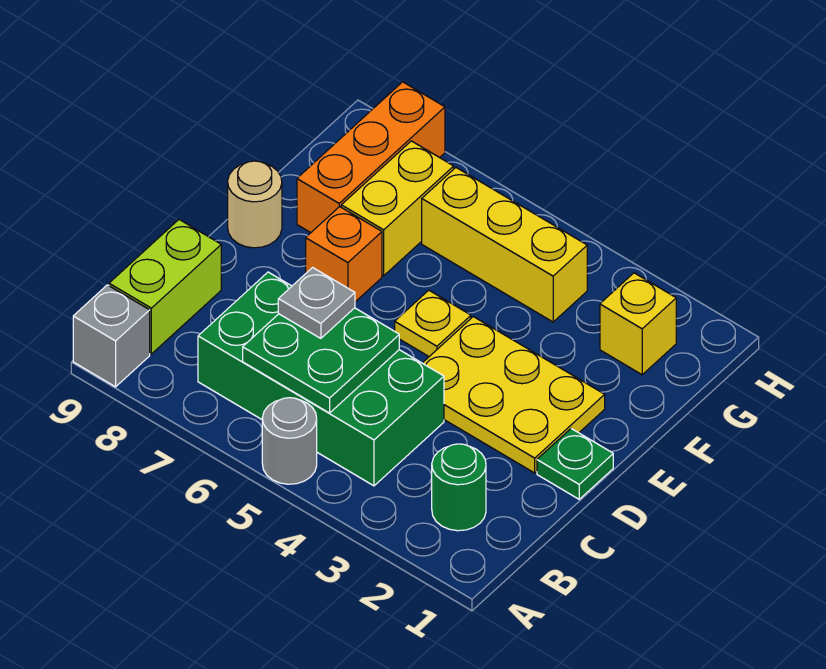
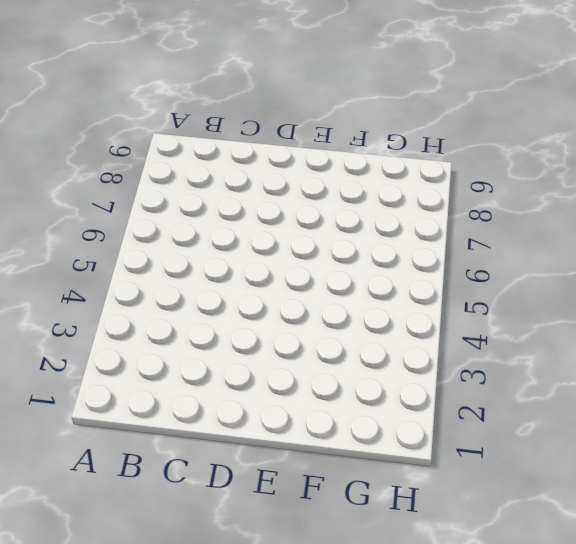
none -> grey round brick A5 level 1
none -> grey brick A9 level 1
none -> green round brick B2 level 1

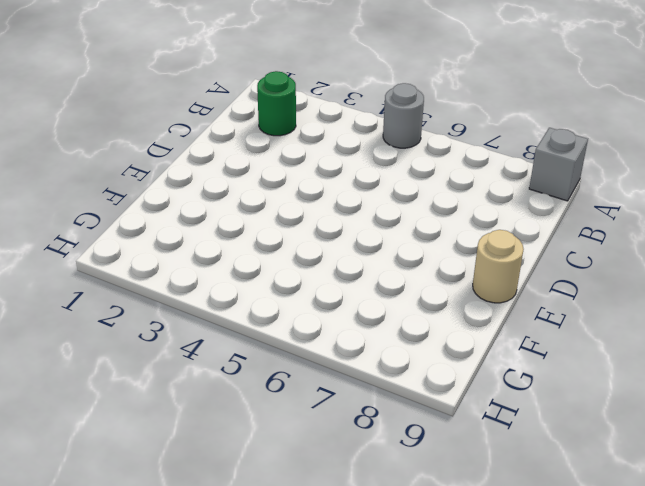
none -> green brick B4:C7 level 1
none -> lime brick B9:C9 level 1
none -> green plate D1 level 1

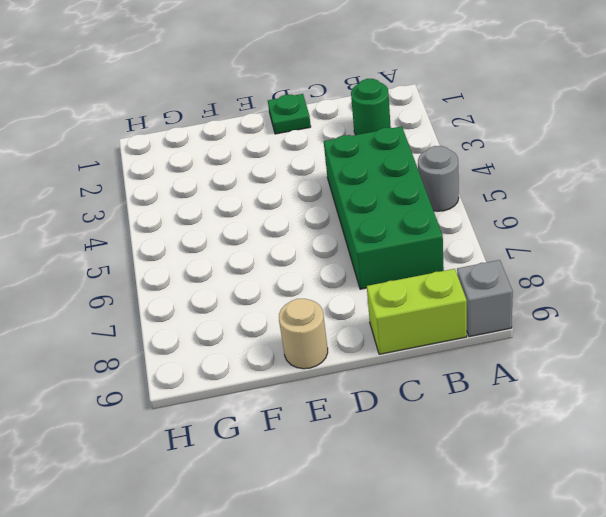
none -> yellow plate D2:E4 level 1
none -> yellow plate E5 level 1
none -> orange brick E7 level 1

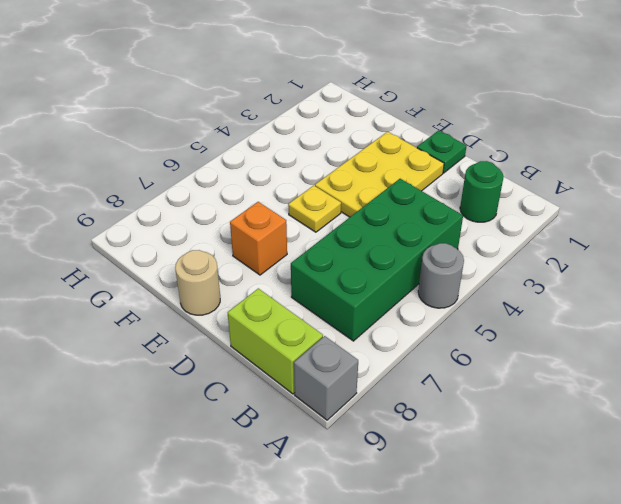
none -> yellow brick F7:G7 level 1
none -> orange brick F8:H8 level 1
none -> yellow brick G2 level 1

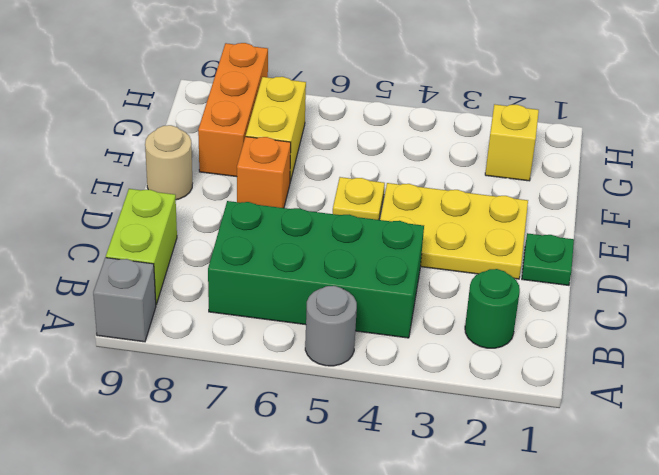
none -> yellow brick G4:G6 level 1
none -> green plate B5:C6 level 2
none -> grey plate C6 level 3

